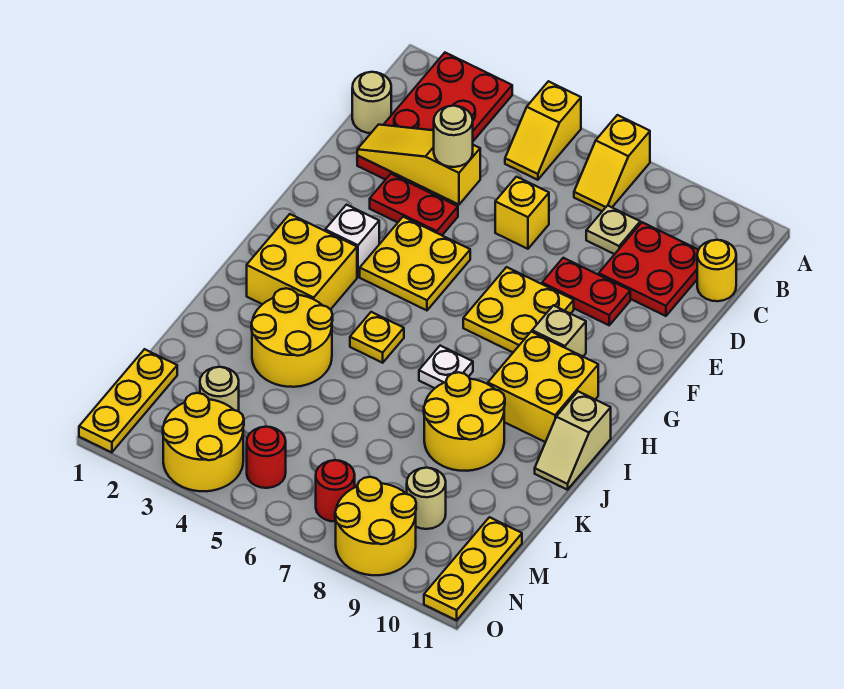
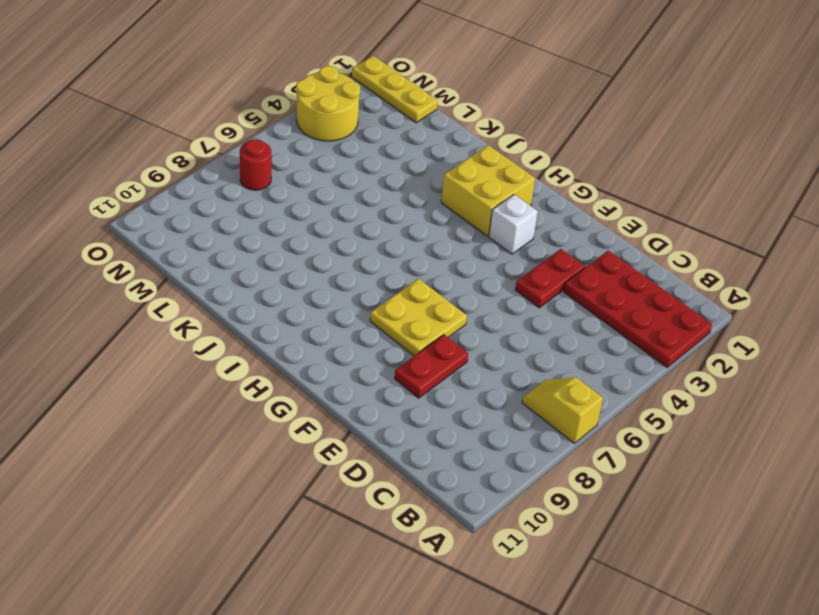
none -> yellow slope A5:B5 level 1 top A
none -> tan round brick C1 level 1
none -> tan plate C8 level 1
none -> red plate C9:D10 level 1

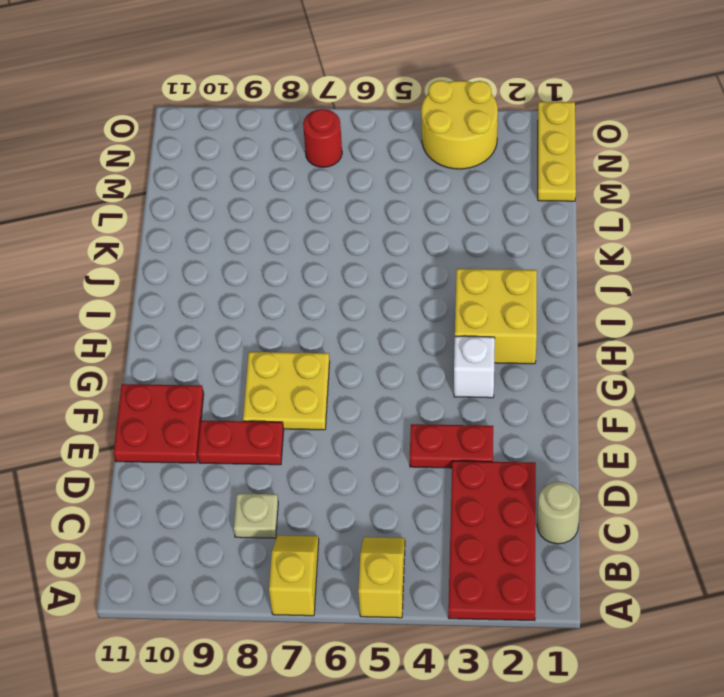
red plate E10:F11 level 1 -> red plate C9:D10 level 1
none -> yellow round brick C11 level 1
none -> yellow brick D6 level 1
none -> yellow plate F4:G5 level 1
none -> tan brick G9 level 1

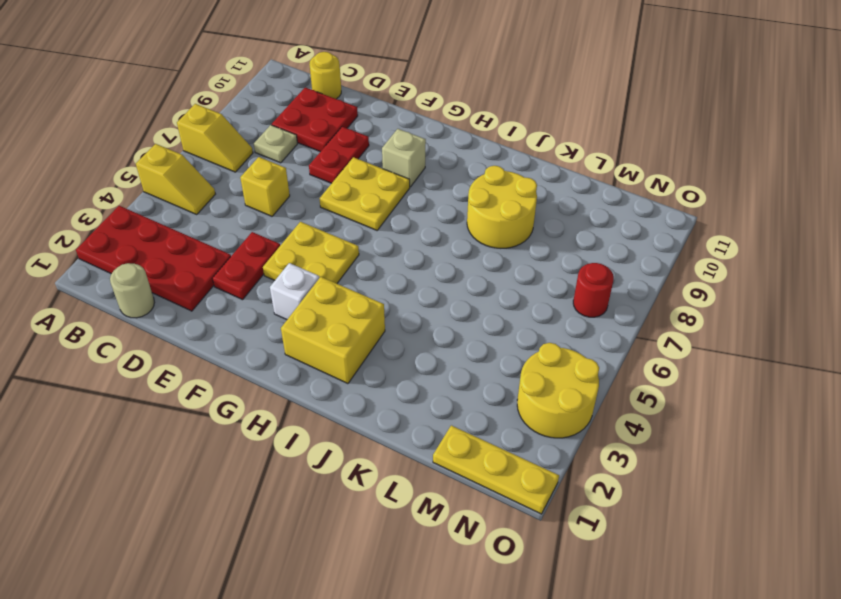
none -> yellow brick H9:I10 level 1
none -> yellow plate I5 level 1
none -> white plate I7 level 1
none -> tan slope I11:J11 level 1 top I

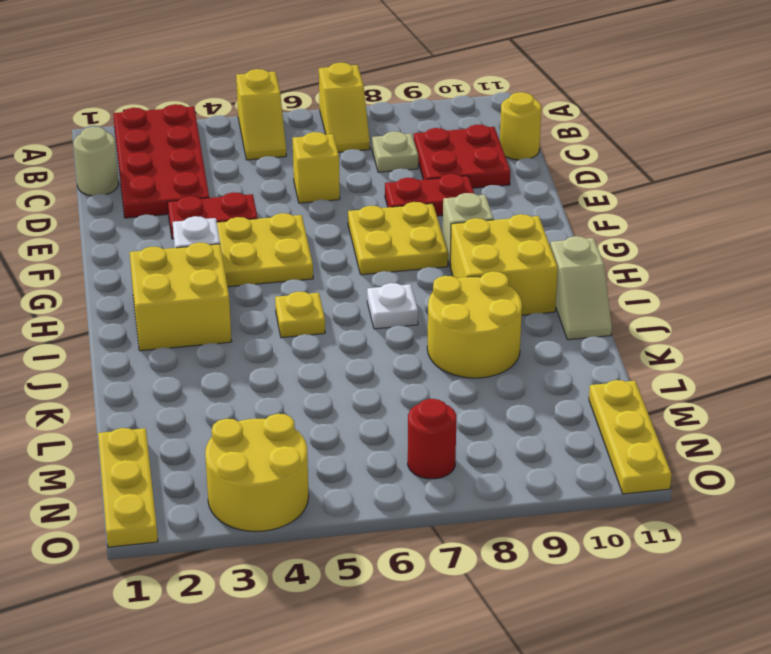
none -> yellow round brick J3:K4 level 1
none -> tan round brick M3 level 1
none -> tan round brick M9 level 1
none -> red round brick N5 level 1

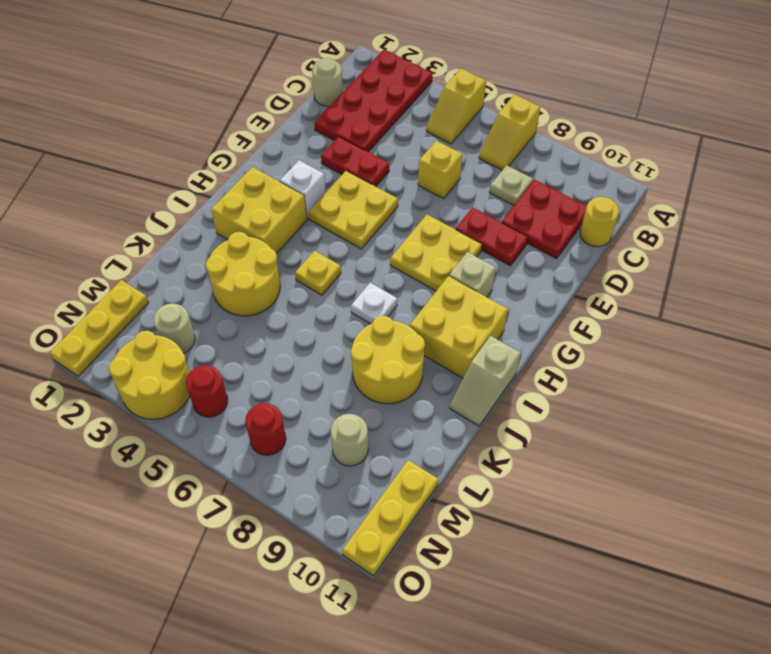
none -> yellow round brick N8:O9 level 1
none -> yellow slope D2:D4 level 2 top 4
none -> tan round brick D4 level 3

